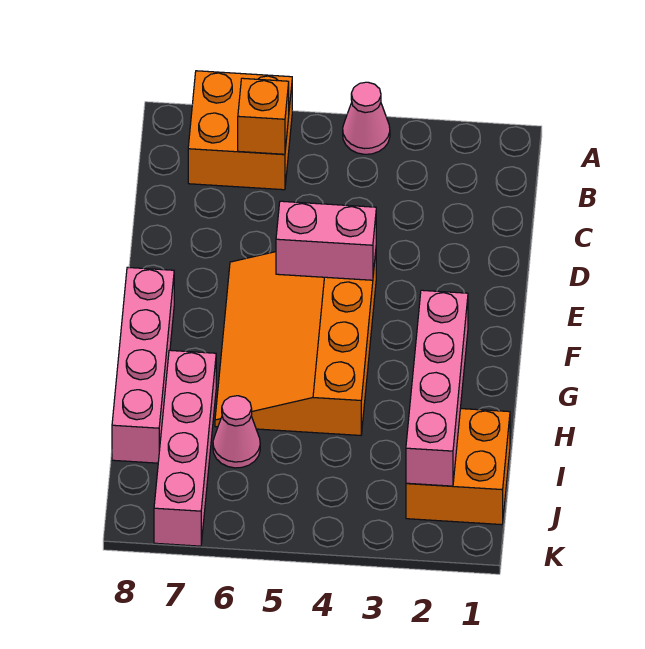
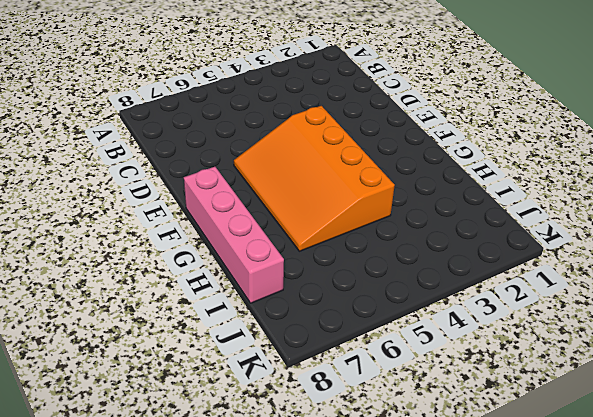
none -> pink cone A4 level 1
none -> orange brick A6:B7 level 1

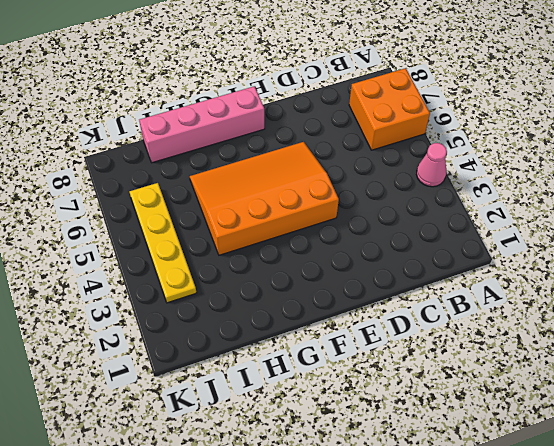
yellow plate J3:J6 level 1 -> none
none -> pink brick H7:K7 level 1
none -> orange brick I1:J2 level 1

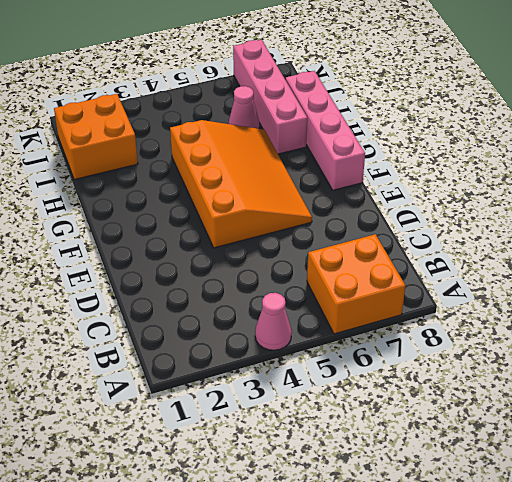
none -> orange brick B6 level 2
none -> pink brick E4:E5 level 2

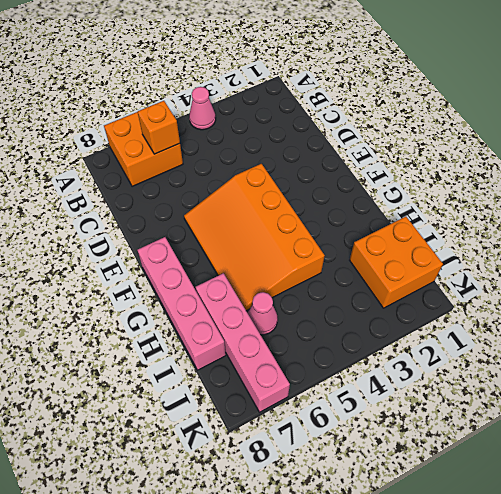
none -> pink brick E4:E5 level 2
none -> pink brick G2:J2 level 2

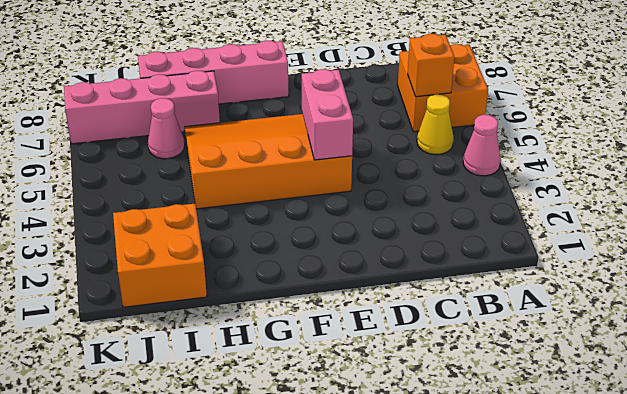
yellow cone B5 level 1 -> none
none -> pink brick G2:J2 level 2

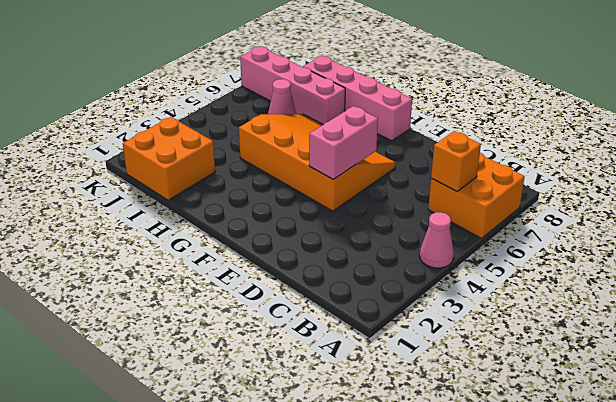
none -> pink brick G2:J2 level 2

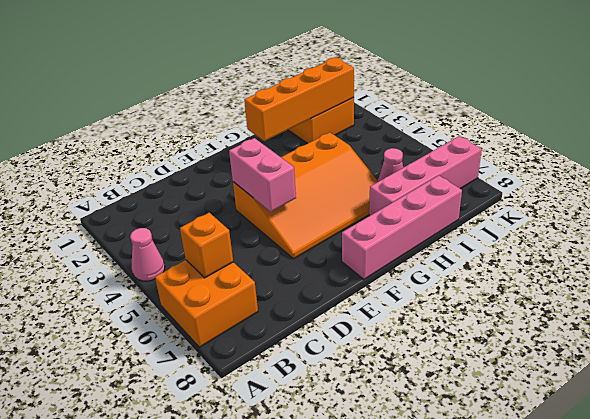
orange brick G2:J2 level 2 -> pink brick G2:J2 level 2

